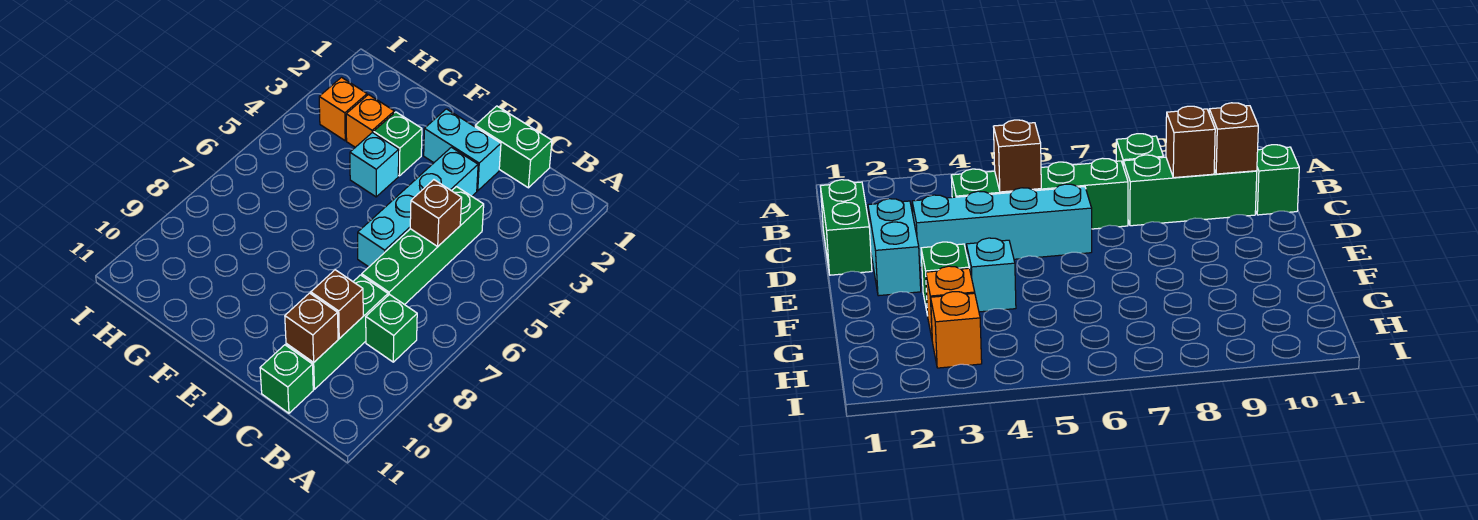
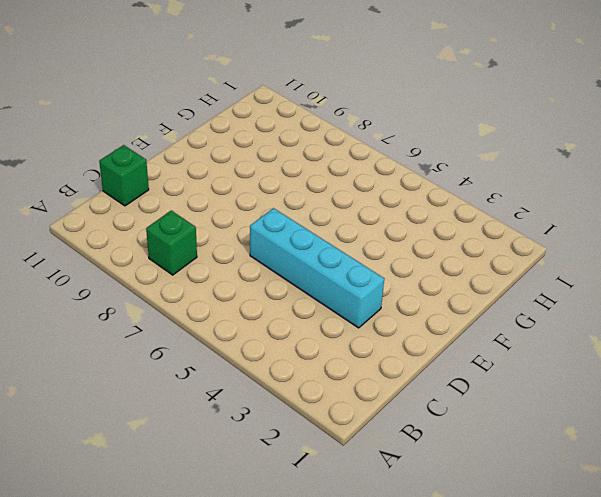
none -> green brick C1:D1 level 1
none -> green brick C4:C7 level 1
none -> green brick C8:C10 level 1

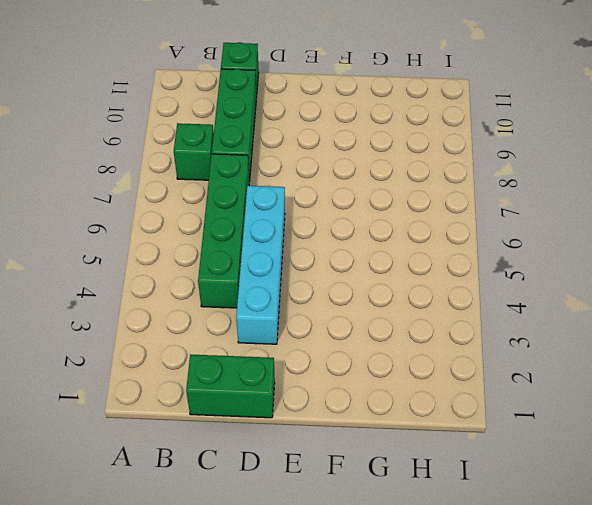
none -> cyan brick D2:E2 level 1
none -> green brick F3 level 1
none -> cyan brick F4 level 1

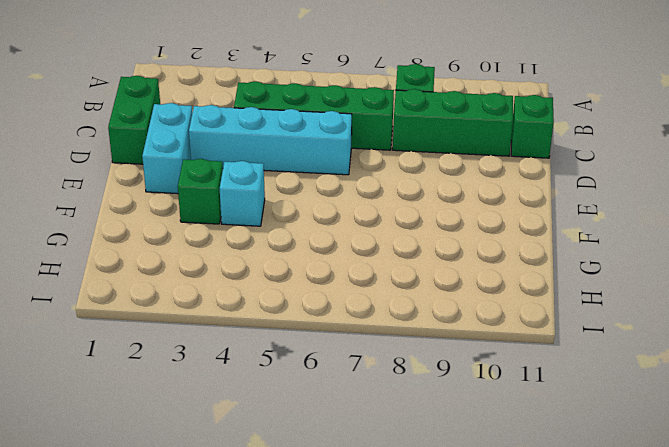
none -> orange brick G3 level 1
none -> orange brick H3 level 1
none -> brown brick C5 level 2

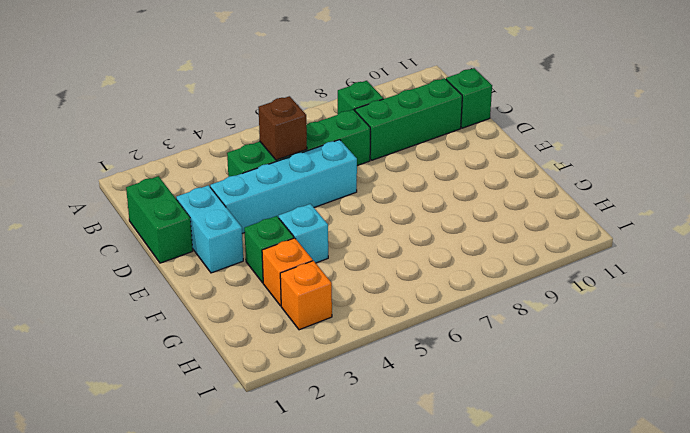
none -> brown brick C9 level 2
none -> brown brick C10 level 2

